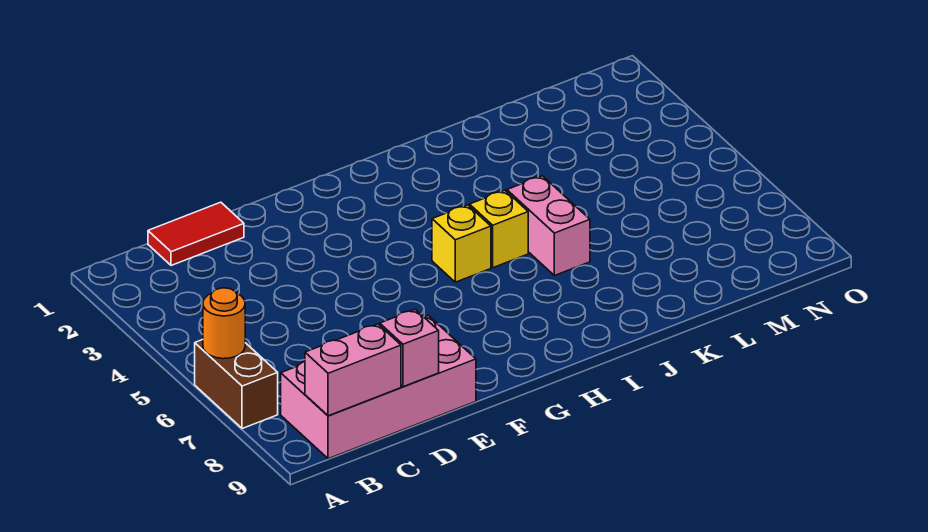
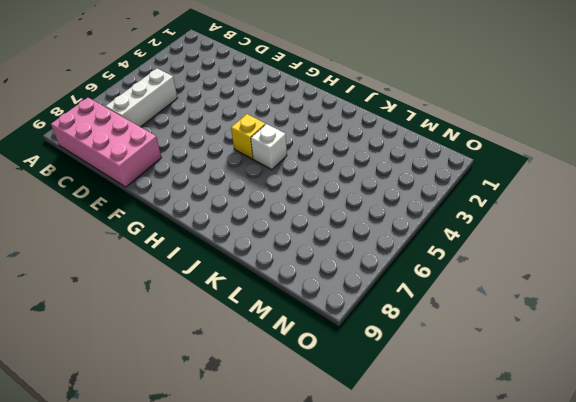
white brick C5:C7 level 1 -> none
white brick I5 level 1 -> yellow brick I5 level 1
none -> brown brick A6:A7 level 1
none -> red tile C1:D1 level 1

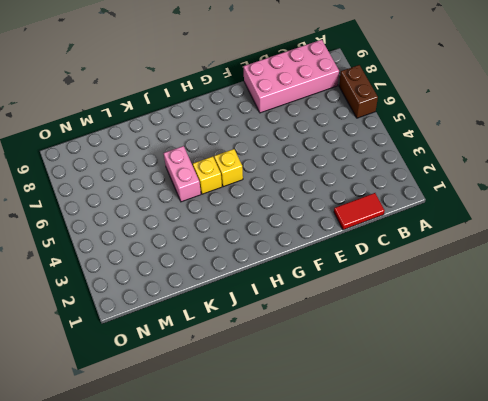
none -> orange round brick A6 level 2
none -> pink brick B9:C9 level 2

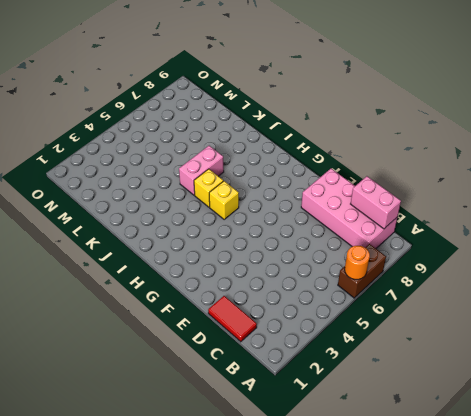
none -> pink brick D9 level 2

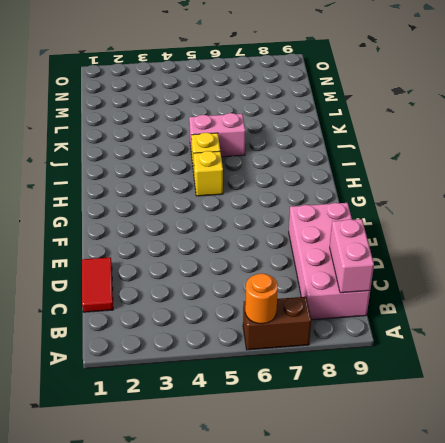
none -> pink brick D9 level 2

